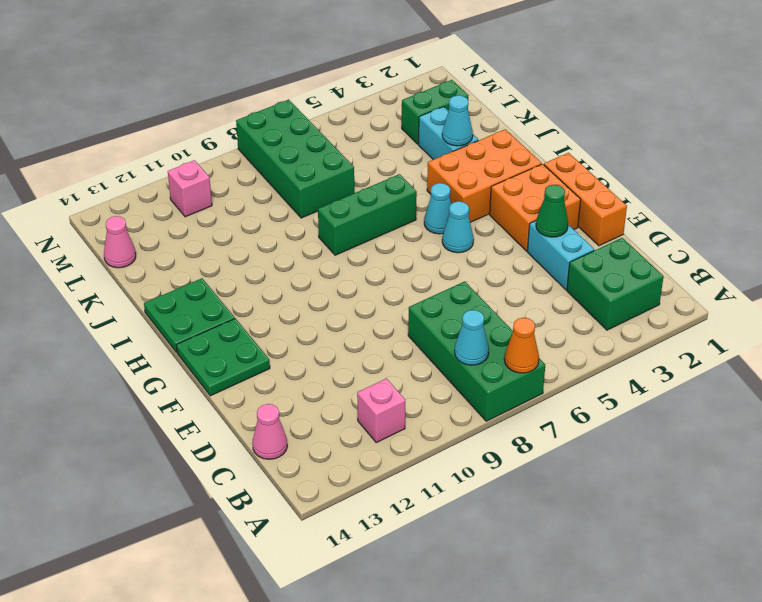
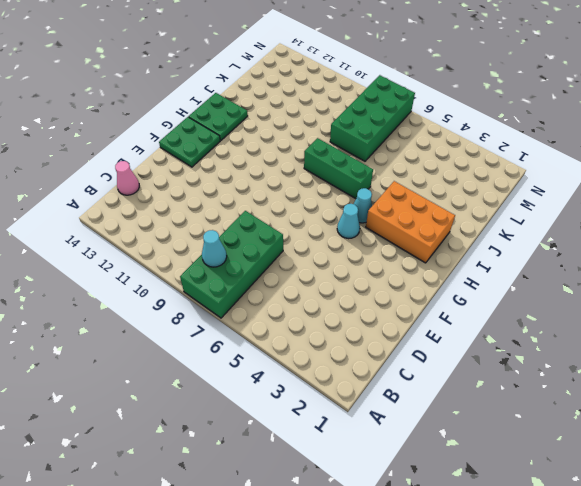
none -> green brick B2:C3 level 1
none -> pink brick B11 level 1
none -> cyan brick D3:E3 level 1

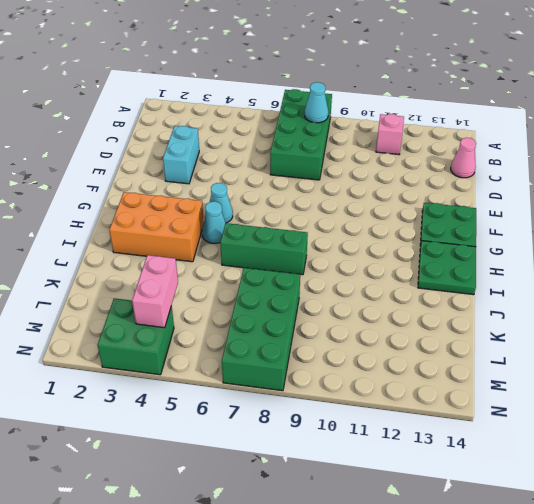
pink brick L4:M4 level 2 -> none
green brick M3:N4 level 1 -> green brick B2:C3 level 1
none -> orange brick E1:G1 level 1
none -> orange brick F2:G3 level 1
none -> cyan brick J3:K3 level 1

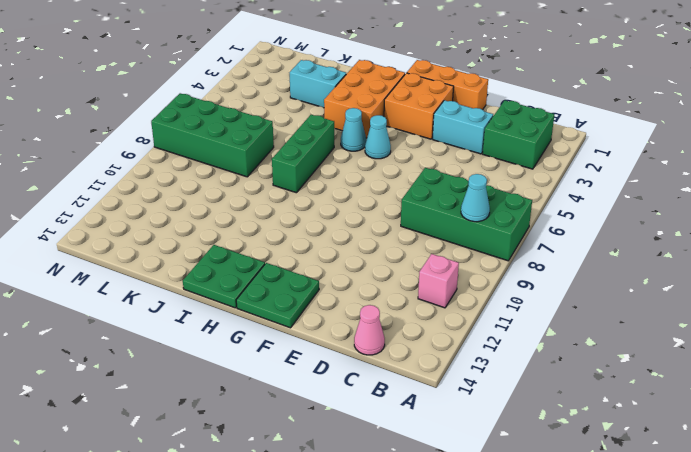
none -> green brick L2:L3 level 1
none -> pink cone L14 level 1
none -> pink brick M11 level 1

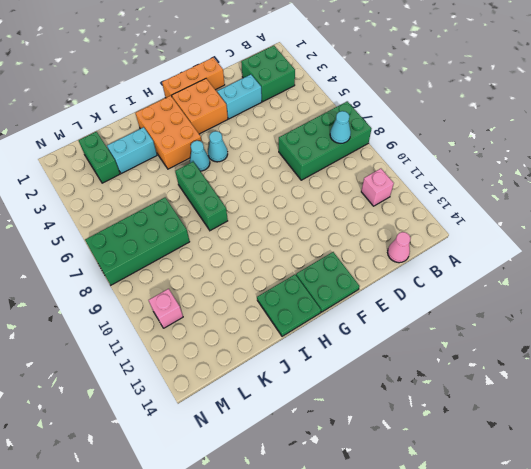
none -> pink cone L14 level 1
none -> orange cone A7 level 2
none -> green cone E3 level 2

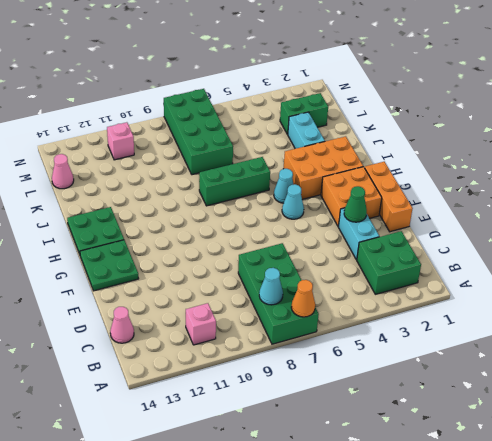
none -> cyan cone J3 level 2

